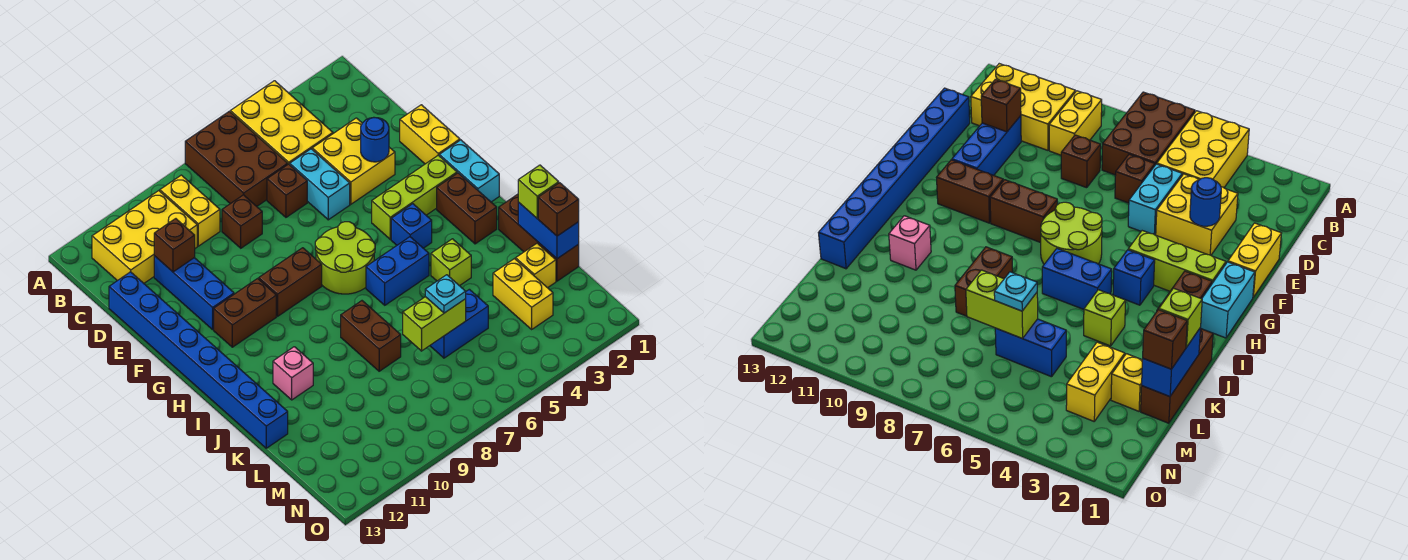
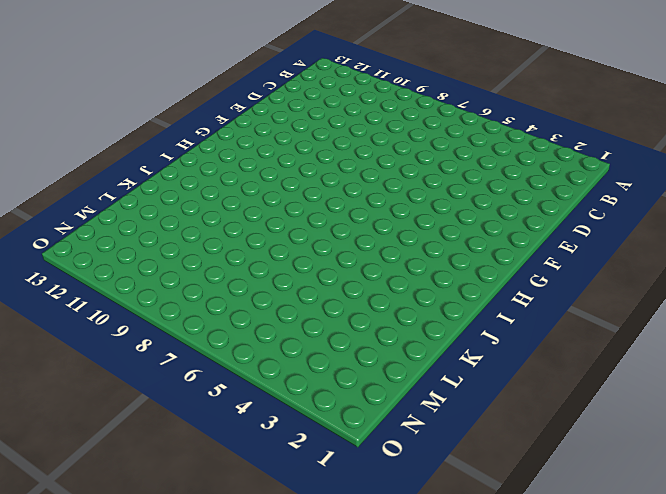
none -> yellow brick A4:C5 level 1
none -> brown brick A6:C7 level 1
none -> yellow brick B9:C9 level 1
none -> yellow brick B10:C12 level 1

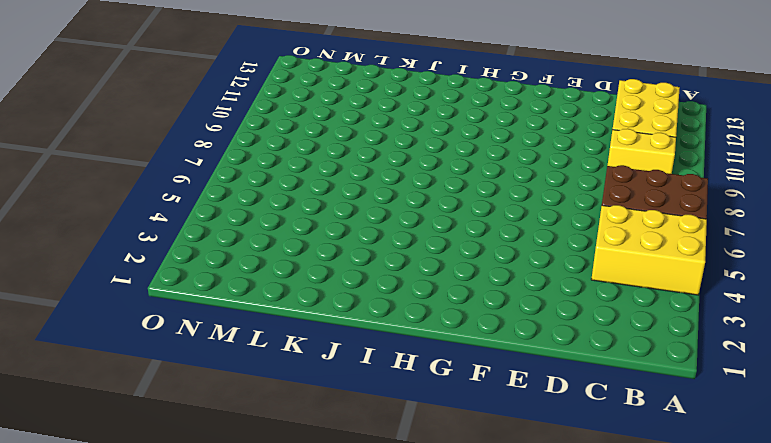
none -> yellow brick D3:E4 level 1
none -> cyan brick D5:E5 level 1
none -> brown brick D6 level 1
none -> brown brick D8 level 1

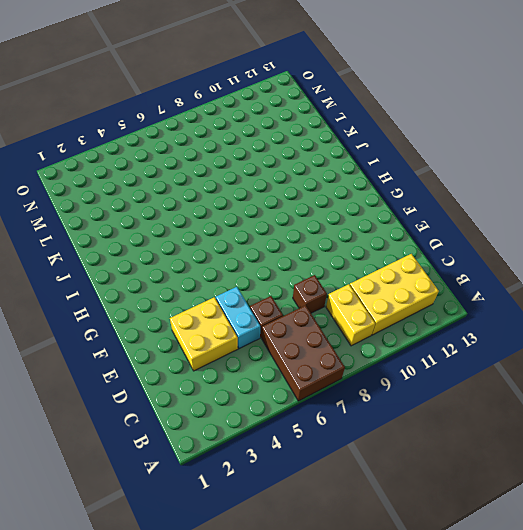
none -> yellow brick A4:C5 level 1
none -> blue brick D11:F11 level 1
none -> blue brick D13:K13 level 1
none -> yellow brick E1:F1 level 1

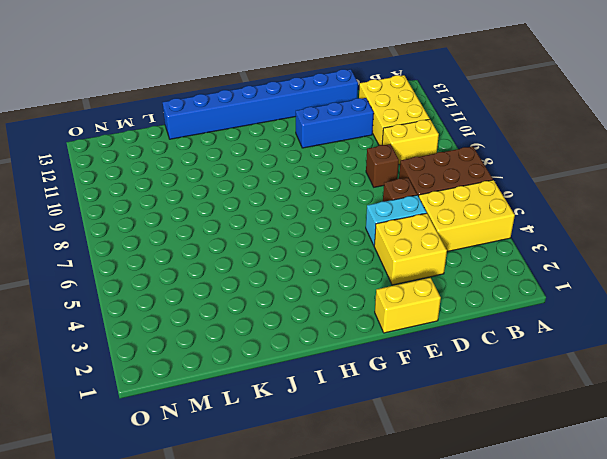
none -> cyan brick G1:H1 level 1
none -> lime brick G2:G4 level 1
none -> lime round brick G6:H7 level 1
none -> brown brick G8:G9 level 1

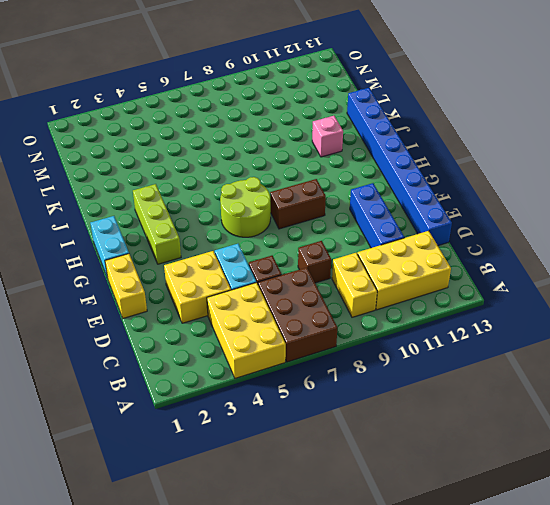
lime brick G3:I3 level 1 -> lime brick G2:G4 level 1
none -> brown brick G10:G11 level 1
none -> brown brick H2:I2 level 1
none -> blue brick H4 level 1
none -> blue brick I5:I6 level 1

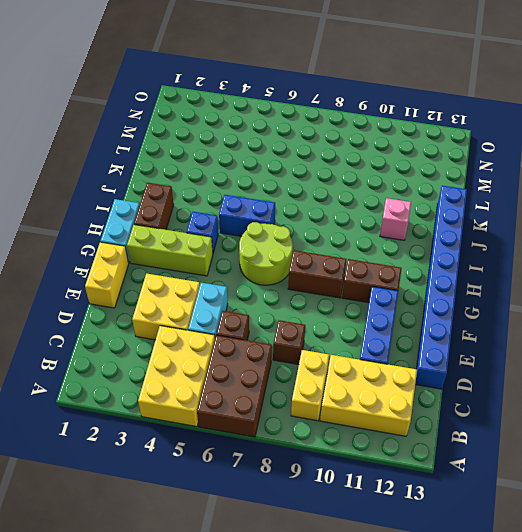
none -> brown brick J1:L1 level 1
none -> lime brick J4 level 1
none -> brown brick J8:K8 level 1
none -> yellow brick L2 level 1

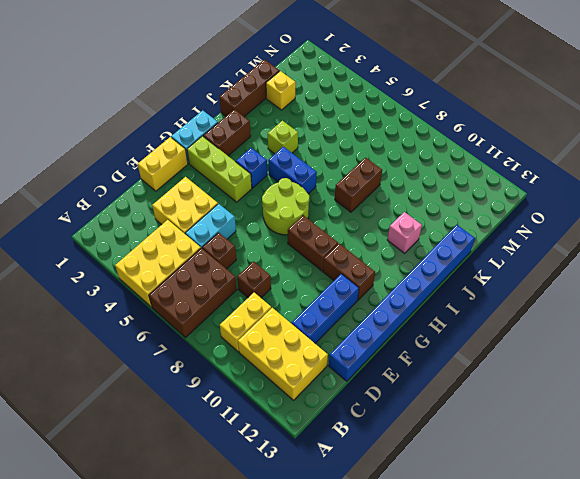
none -> yellow brick L3:M3 level 1
none -> blue brick L5:L6 level 1
none -> brown brick D11 level 2
none -> blue round brick E3 level 2

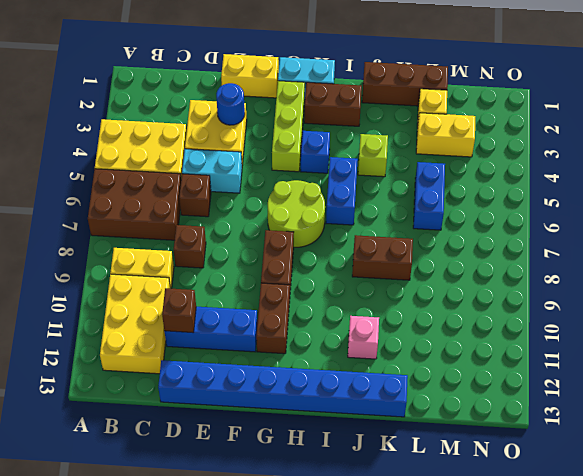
none -> blue brick K1:L1 level 2
none -> lime brick L6:L7 level 2
none -> lime brick K1 level 3
none -> brown brick L1 level 3

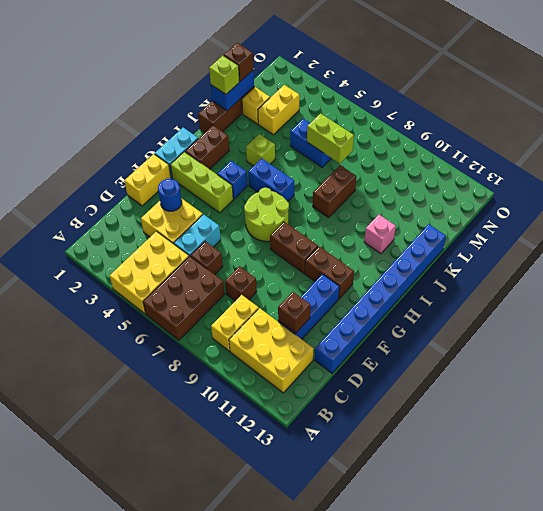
none -> cyan plate L6 level 3

